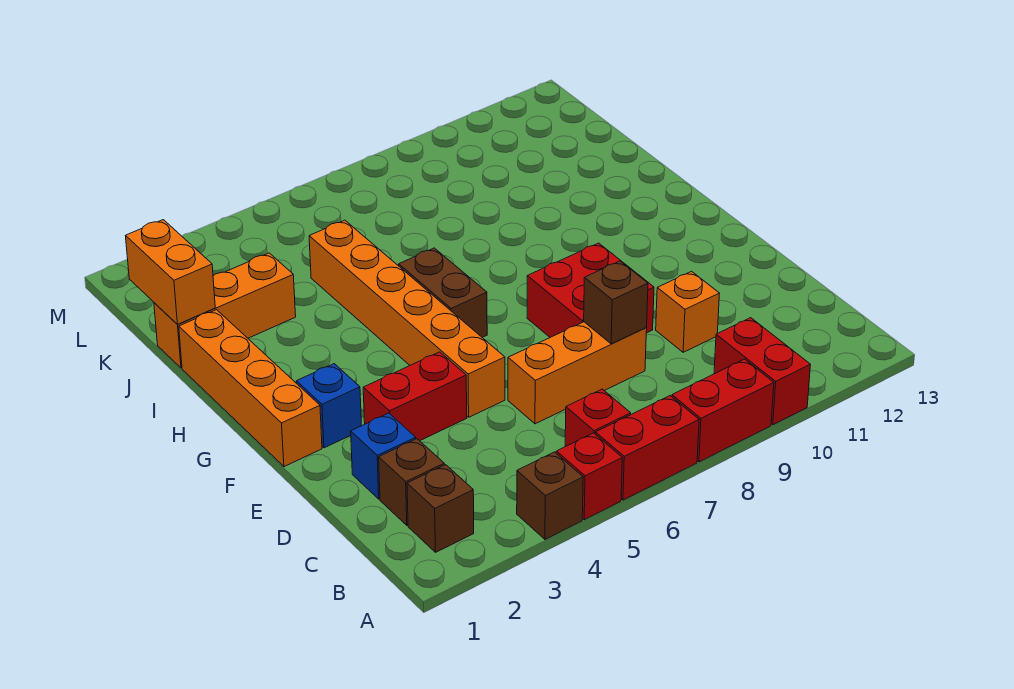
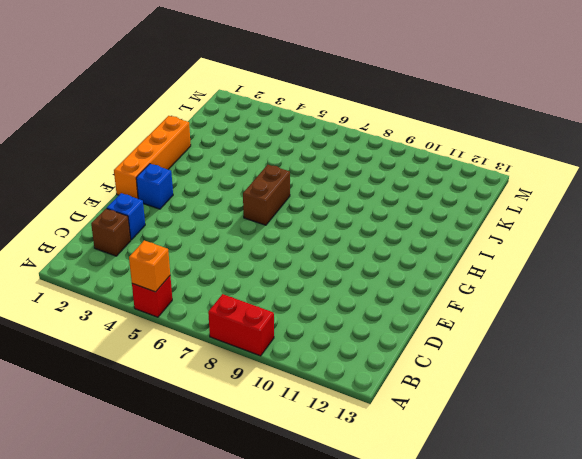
orange brick A5 level 2 -> orange brick D10 level 1
none -> brown brick A4 level 1
none -> red brick A6:A7 level 1
none -> red brick A10:B10 level 1

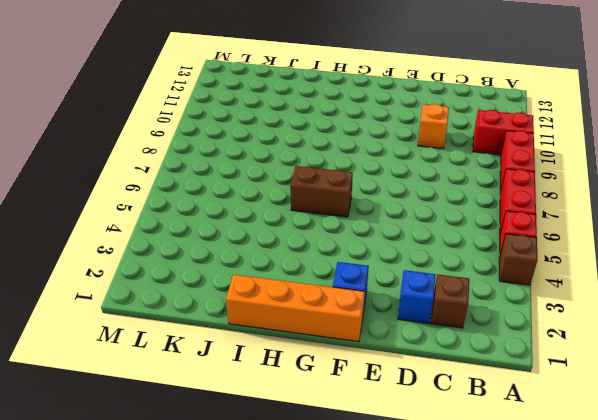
none -> brown brick B2 level 1
none -> red brick B6 level 1
none -> orange brick D6:D8 level 1

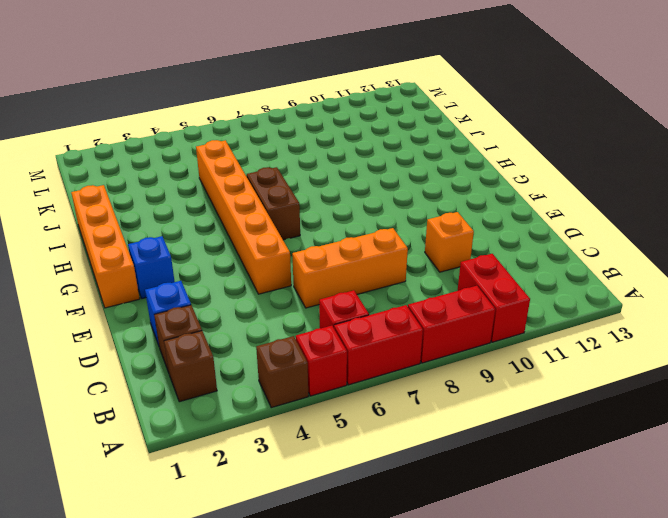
none -> red brick E3:E4 level 1
none -> red brick E8:F9 level 1
none -> orange brick J1:J3 level 1

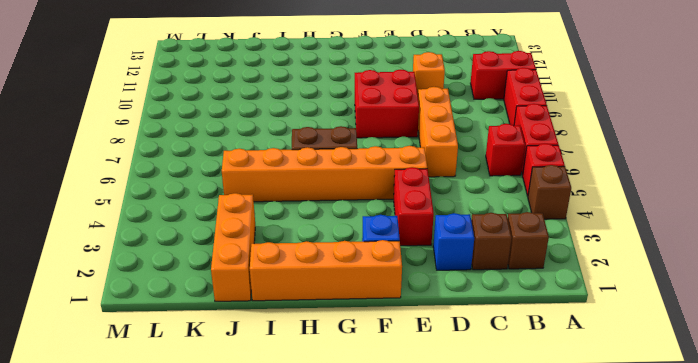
none -> brown brick D8 level 2
none -> orange brick J1:K1 level 2

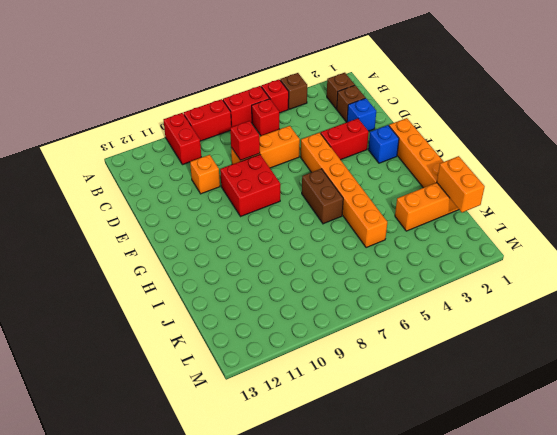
red brick D8 level 2 -> brown brick D8 level 2

